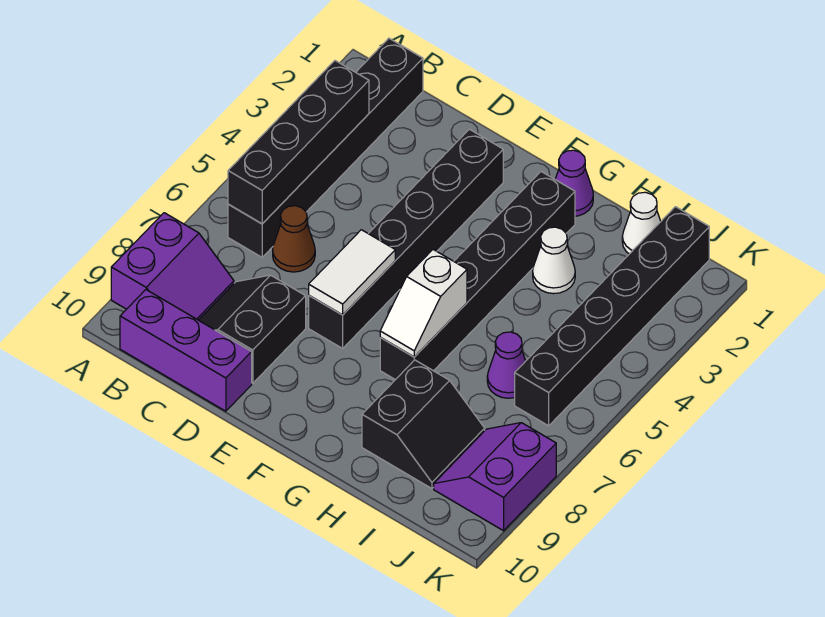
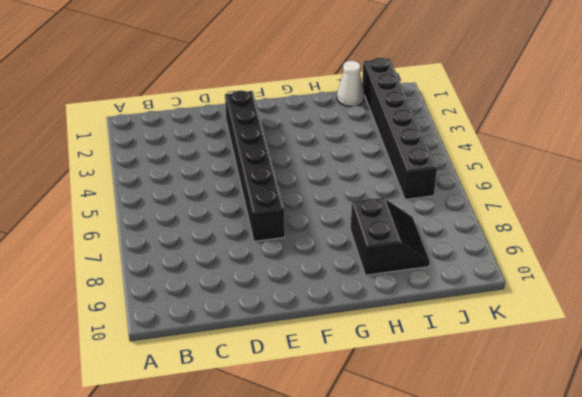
none -> purple slope A8:B9 level 1 top A
none -> black brick B1:B6 level 1
none -> purple brick B10:D10 level 1

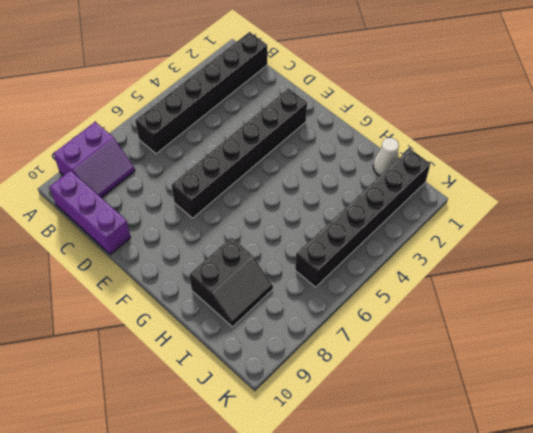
none -> brown cone C6 level 1
none -> black slope C8:D9 level 1 top D
none -> purple cone G1 level 1

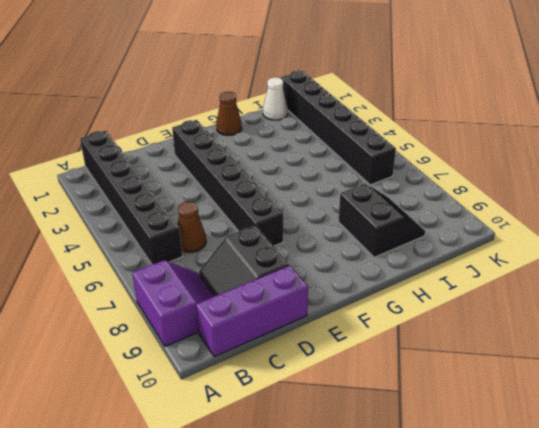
brown cone G1 level 1 -> purple cone G1 level 1
none -> black brick G2:G7 level 1
none -> white cone H3 level 1
none -> purple cone I6 level 1

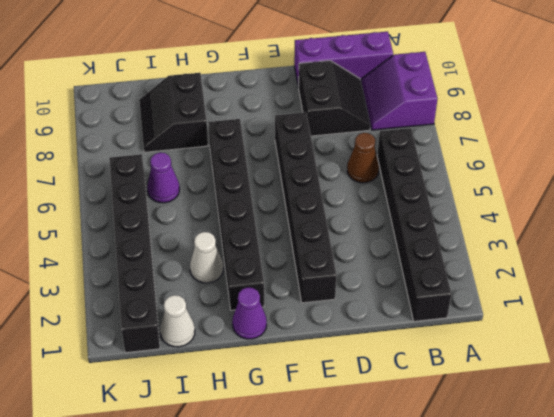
none -> purple slope J8:K9 level 1 top K
none -> black brick B3:B6 level 2
none -> white tile E6:E7 level 2

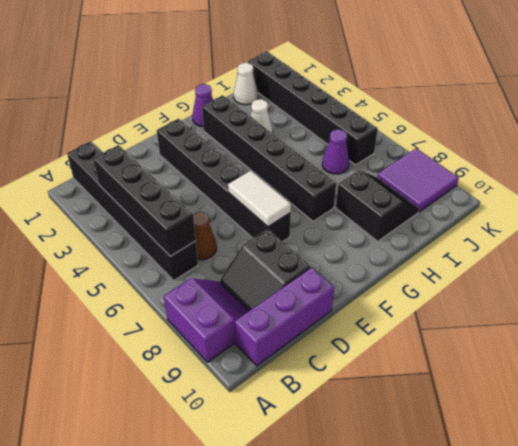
purple tile J8:K9 level 1 -> purple slope J8:K9 level 1 top K
none -> white slope G6:G7 level 2 top 6

